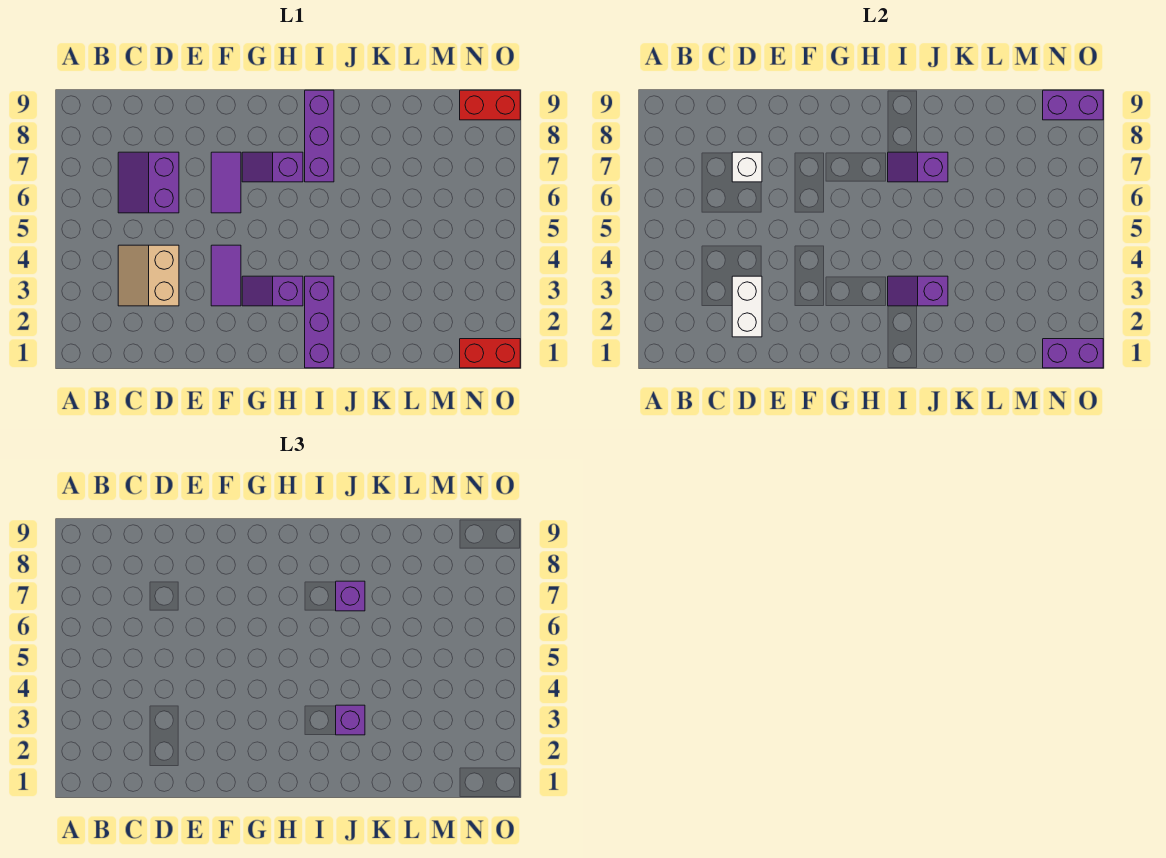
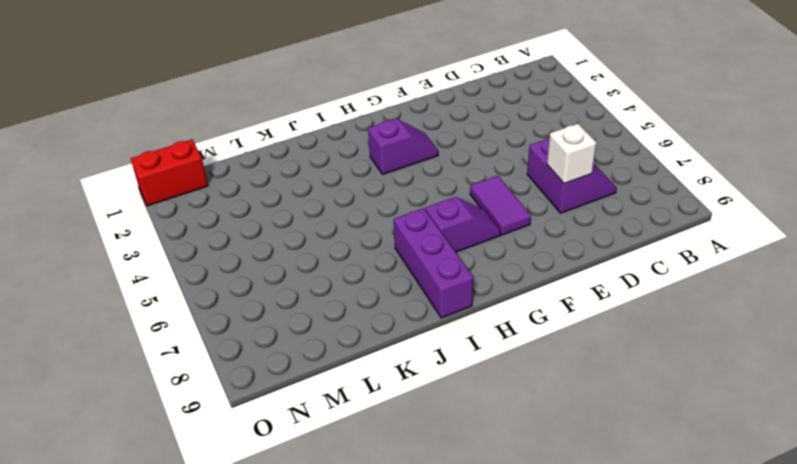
none -> tan slope C3:D4 level 1 top D
none -> purple tile F3:F4 level 1
none -> purple brick I1:I3 level 1

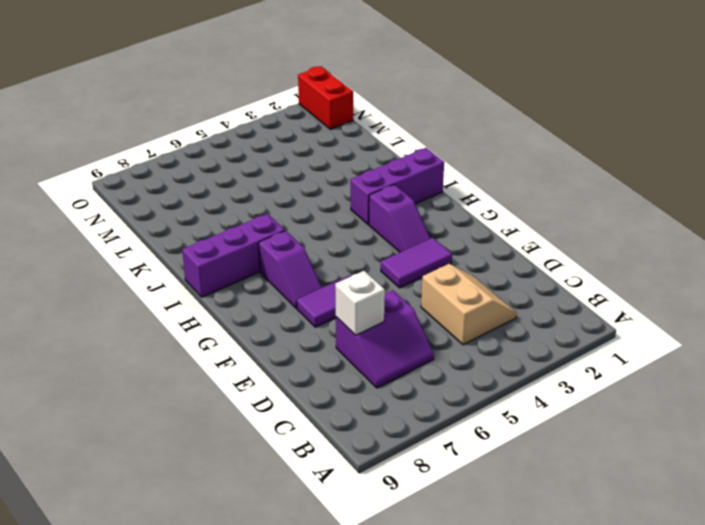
tan slope C3:D4 level 1 top 4 -> tan slope C3:D4 level 1 top D
none -> red brick N9:O9 level 1
none -> white brick D2:D3 level 2
none -> purple slope I3:J3 level 2 top J

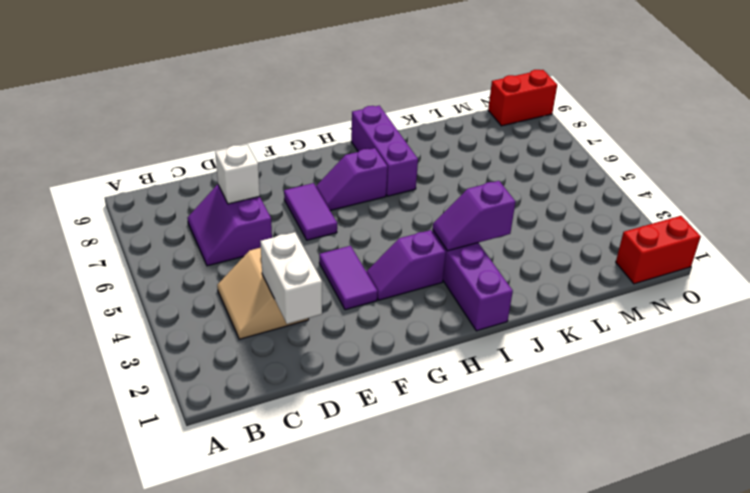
none -> purple slope I7:J7 level 2 top J
none -> purple brick N1:O1 level 2
none -> purple brick N9:O9 level 2

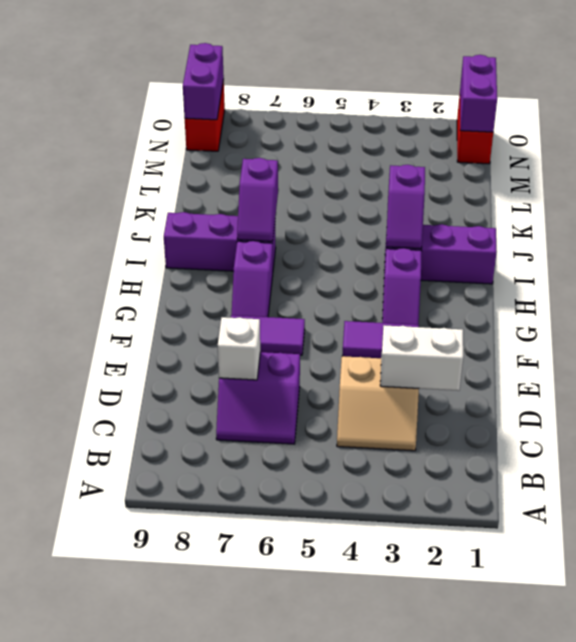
none -> purple brick J3 level 3
none -> purple brick J7 level 3

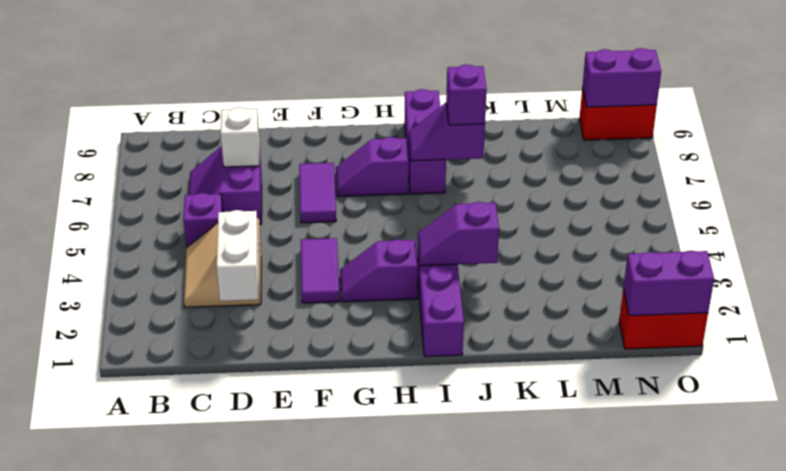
purple brick C5 level 1 -> purple brick J3 level 3

